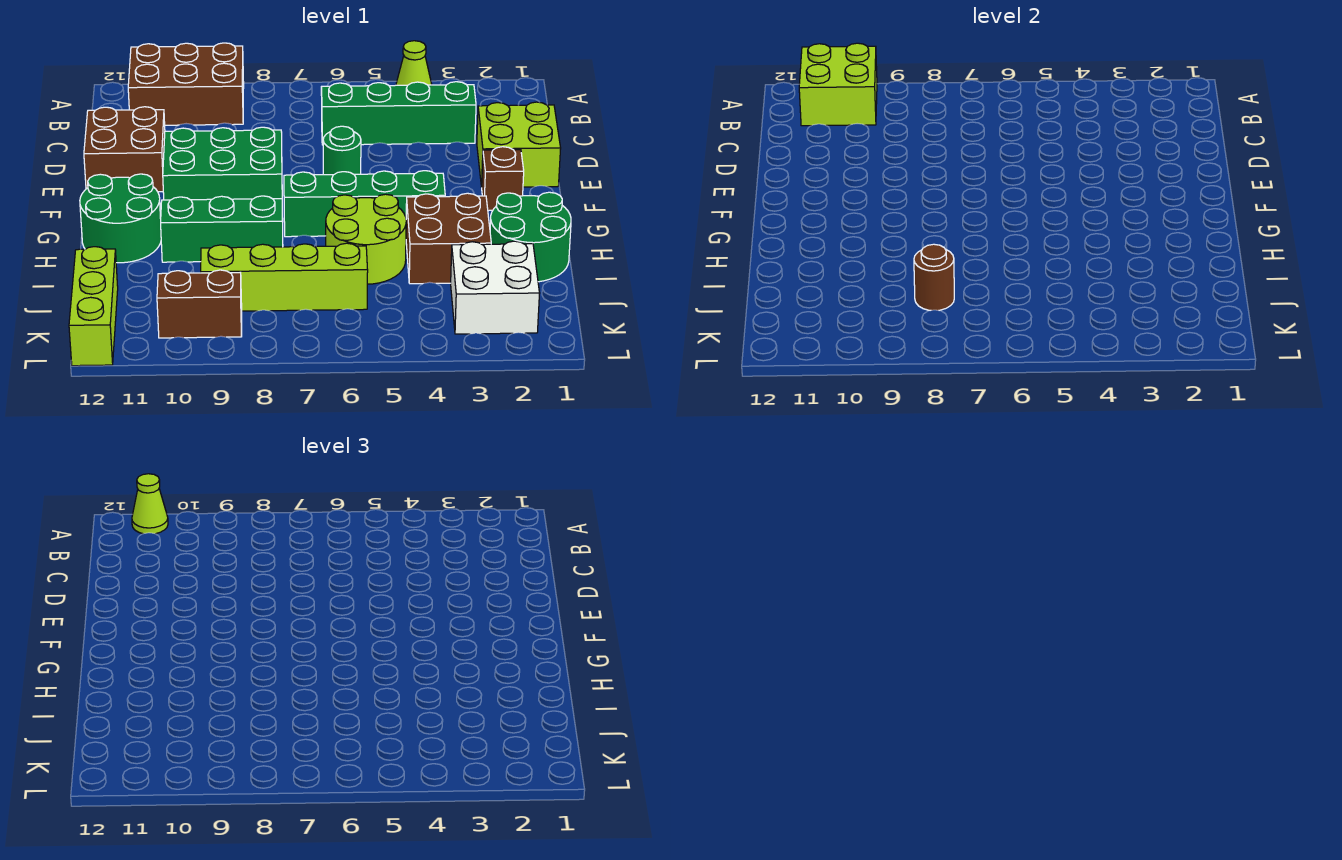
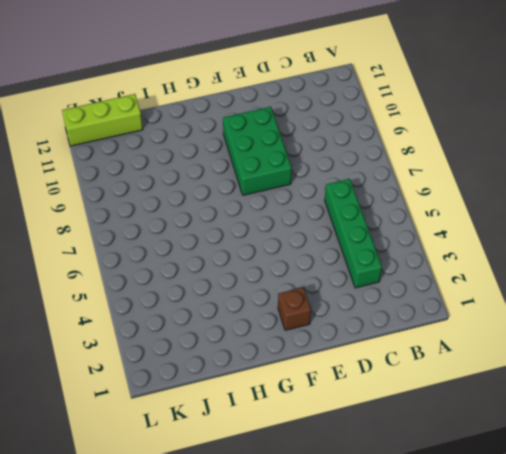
none -> lime cone A4 level 1
none -> brown brick A9:B11 level 1
none -> lime brick D1:E2 level 1

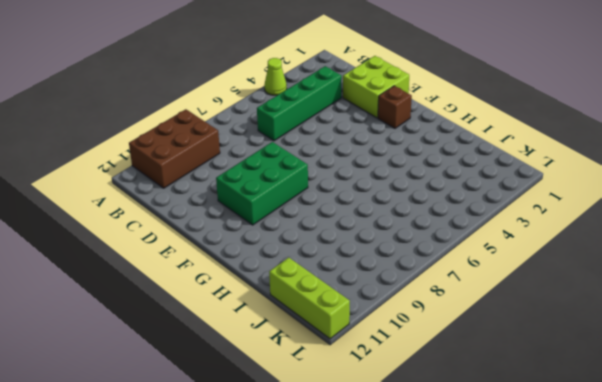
none -> brown brick D11:E12 level 1
none -> green round brick E6 level 1
none -> green brick G4:G7 level 1

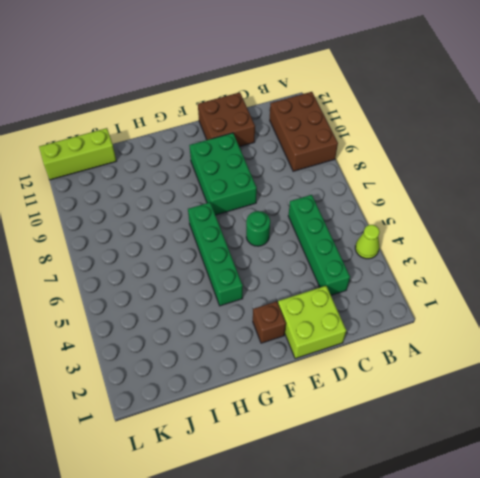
none -> green round brick G11:H12 level 1
none -> green round brick H1:I2 level 1
none -> brown brick H3:I4 level 1

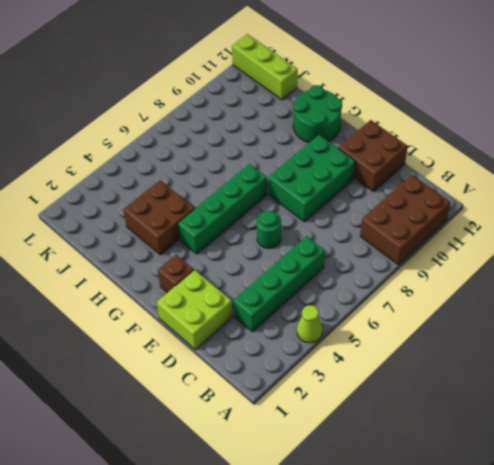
none -> green round brick H1:I2 level 1
none -> lime round brick H5:I6 level 1
none -> green brick H8:H10 level 1

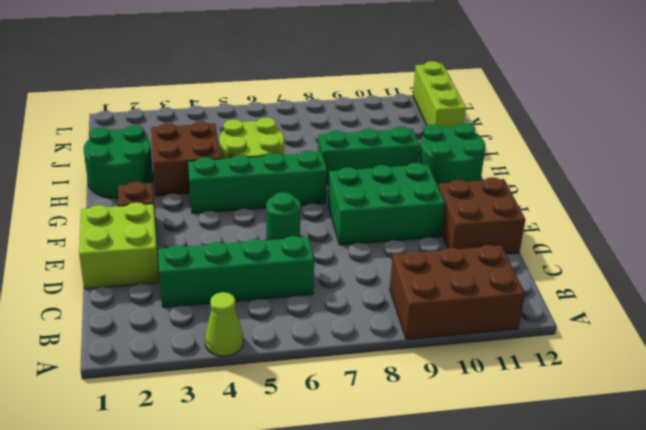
none -> white brick J2:K3 level 1
none -> lime brick J6:J9 level 1
none -> brown brick K9:K10 level 1

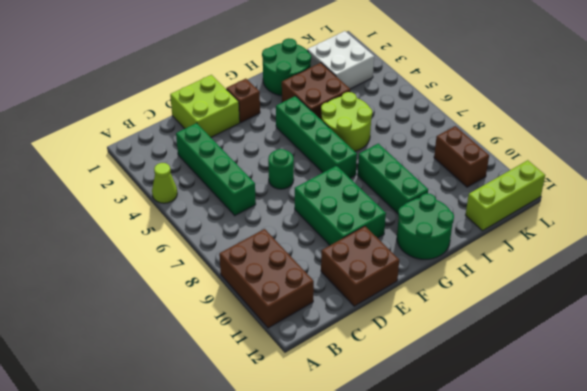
none -> lime brick J6:J9 level 1
none -> lime brick A10:B11 level 2
none -> brown round brick J8 level 2

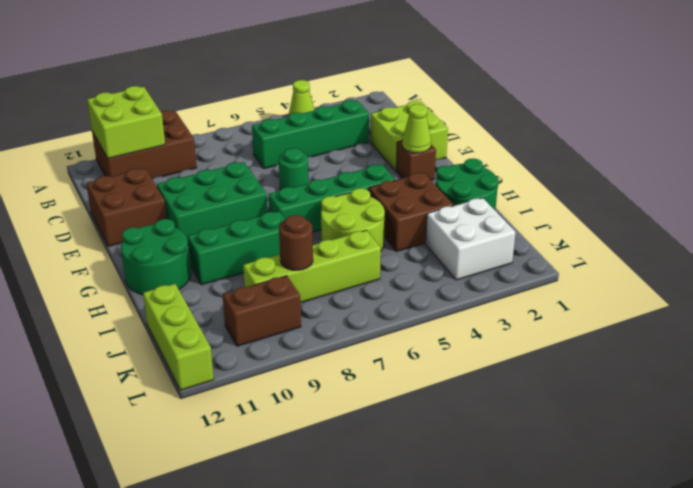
lime cone F2 level 2 -> lime cone A11 level 3

